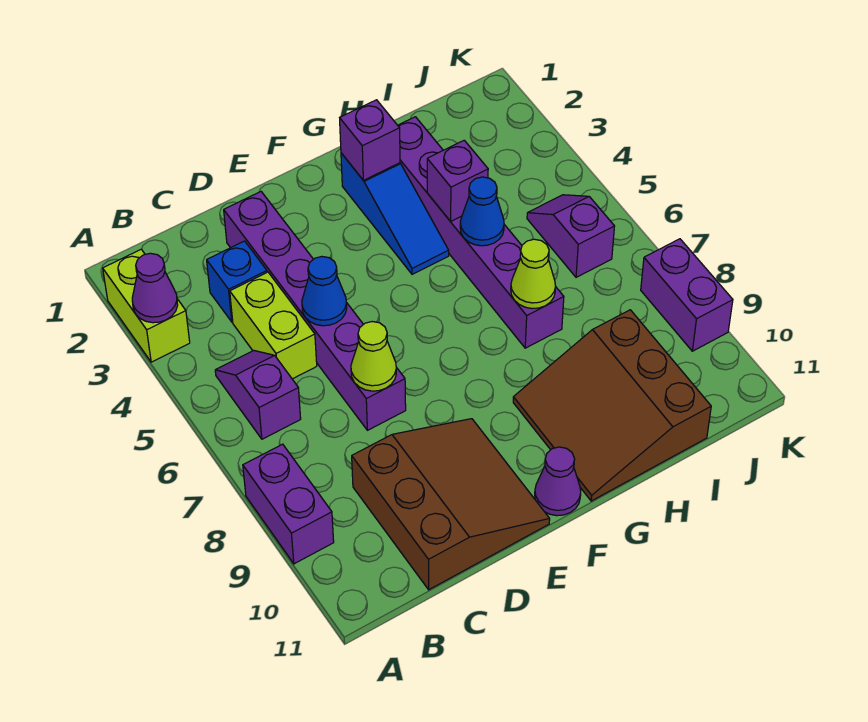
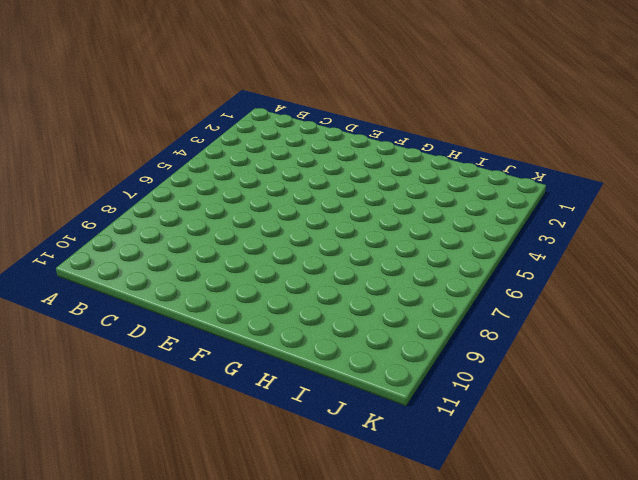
none -> lime brick A2:A3 level 1
none -> purple brick A8:A9 level 1
none -> purple slope B5:B6 level 1 top 6

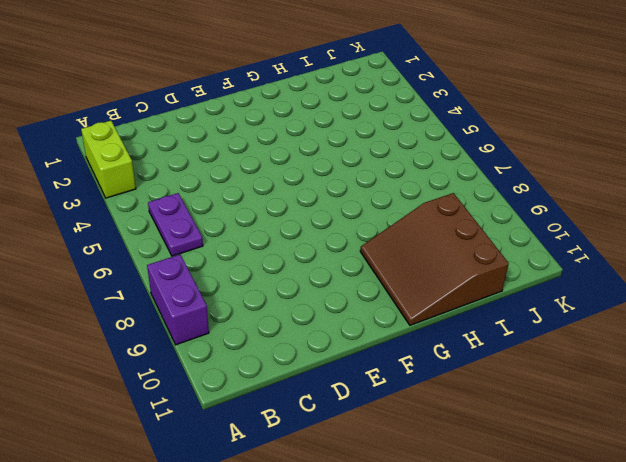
purple plate B5:B6 level 1 -> purple slope B5:B6 level 1 top 6
none -> blue brick C3 level 1
none -> lime brick C4:C5 level 1
none -> brown slope C9:E11 level 1 top C

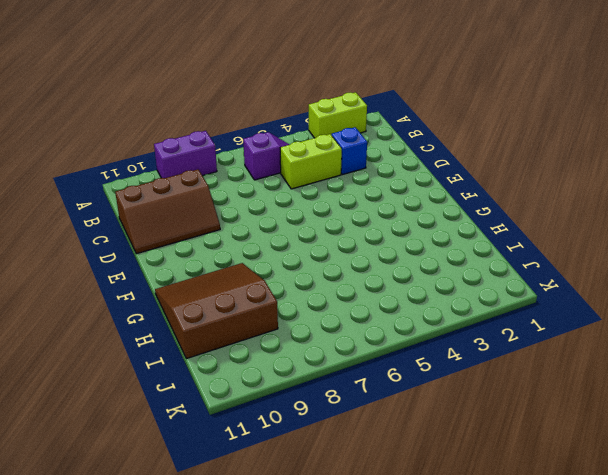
brown slope C9:D11 level 1 top C -> brown slope C9:E11 level 1 top C
none -> purple brick D2:D7 level 1
none -> purple cone F11 level 1
none -> blue slope G2:G4 level 1 top 2

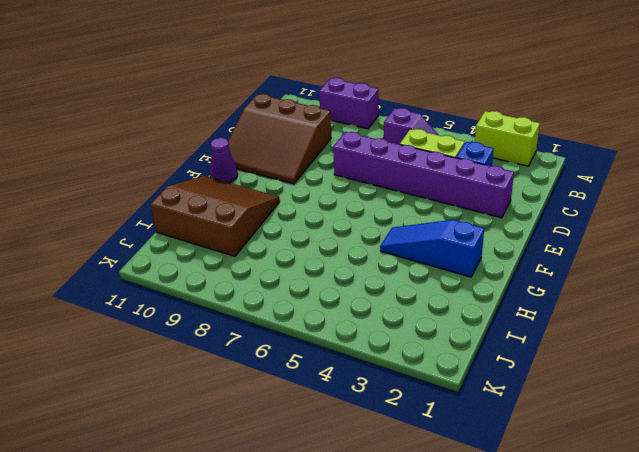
none -> purple brick H2:H7 level 1
none -> purple slope J5:J6 level 1 top 6
none -> purple brick K8:K9 level 1

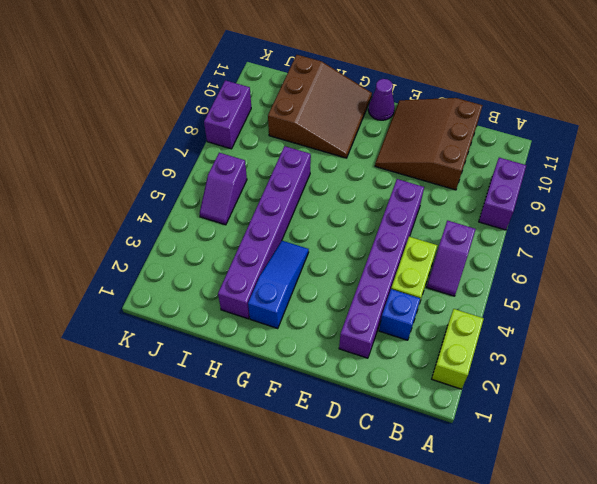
none -> purple cone A3 level 2
none -> blue cone D5 level 2
none -> lime cone D7 level 2

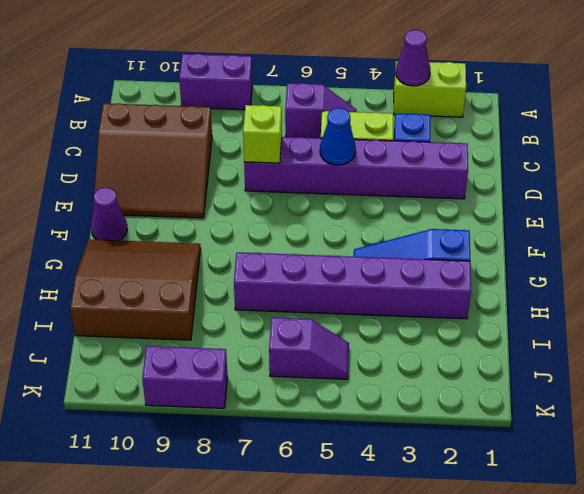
lime brick D7 level 2 -> lime cone D7 level 2
none -> purple brick G2 level 2
none -> purple brick H4 level 2
none -> blue cone H5 level 2

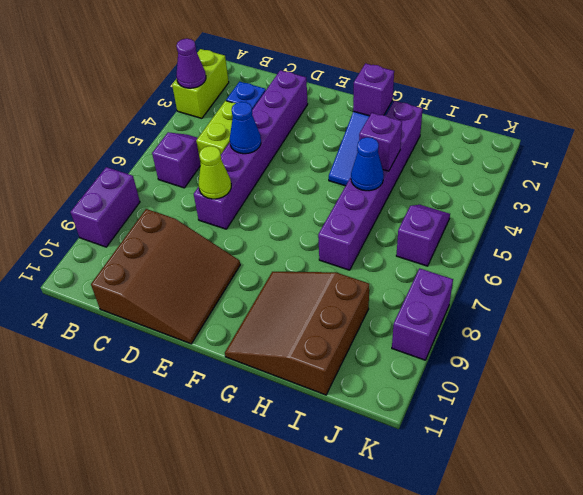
none -> purple cone F11 level 1
none -> lime cone H7 level 2

